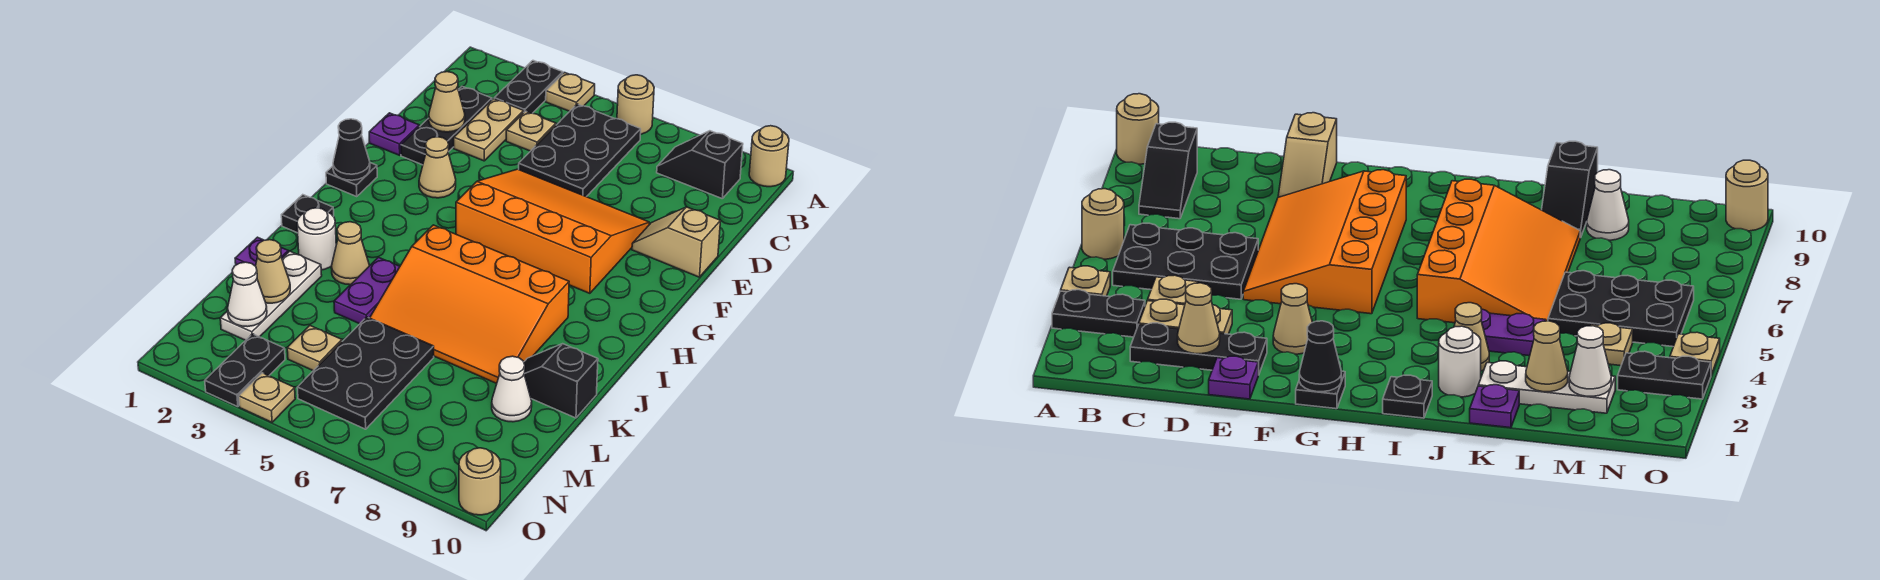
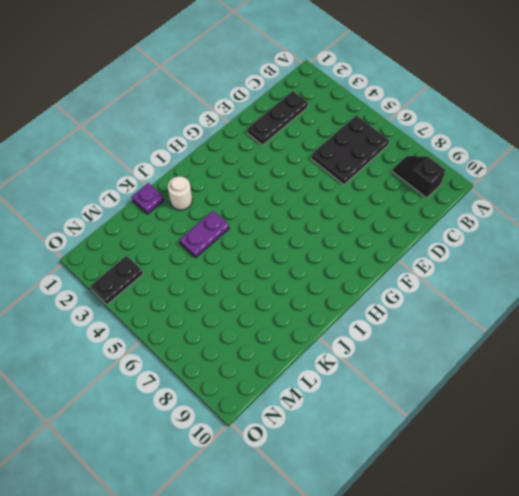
none -> black plate A3:B3 level 1
none -> tan plate A4 level 1
none -> tan round brick A6 level 1
none -> tan round brick A10 level 1

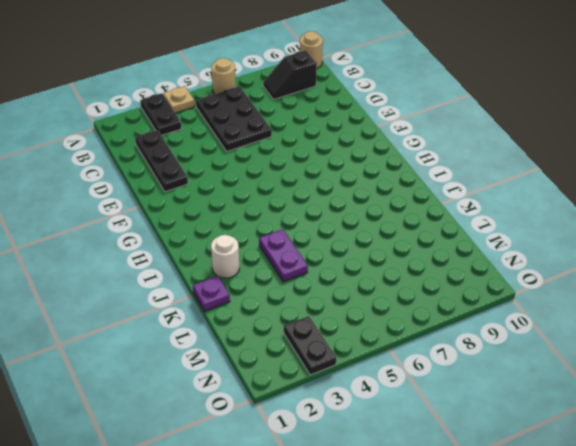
none -> tan plate C3:D3 level 1
none -> tan plate C4 level 1
none -> purple plate E1 level 1
none -> orange slope E5:G8 level 1 top G

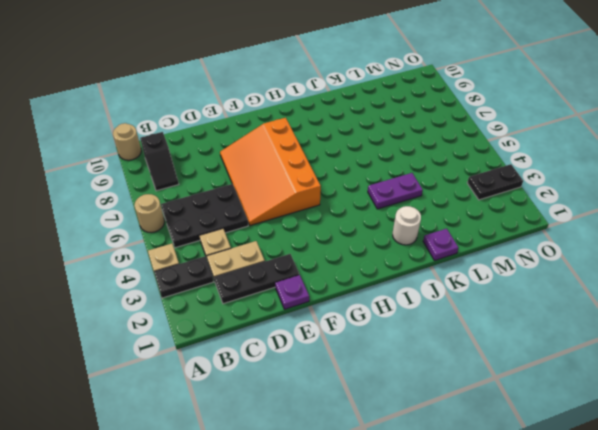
none -> tan slope E9:E10 level 1 top 10
none -> tan cone F3 level 1
none -> black plate G1 level 1
none -> black plate I1 level 1

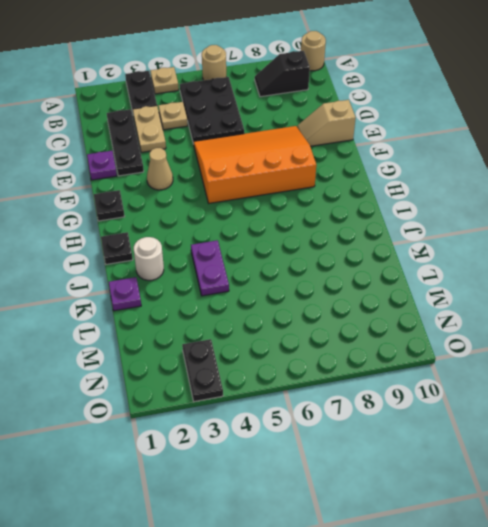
none -> orange slope I5:K8 level 1 top I
none -> tan cone J3 level 1
none -> white plate K2:M2 level 1
none -> black slope K9:K10 level 1 top 10

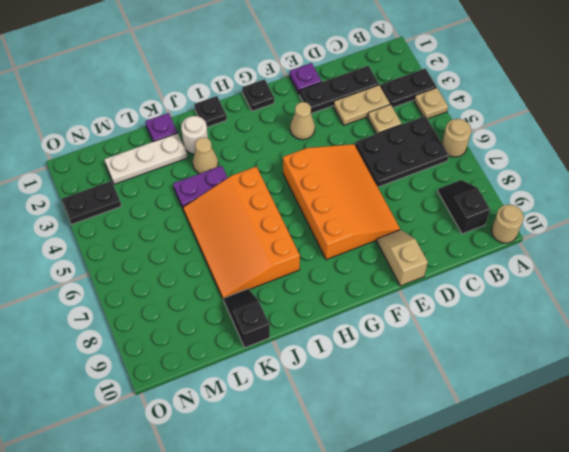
none -> black plate L5:N6 level 1
none -> white cone L9 level 1
none -> tan plate M4 level 1
none -> tan plate O4 level 1

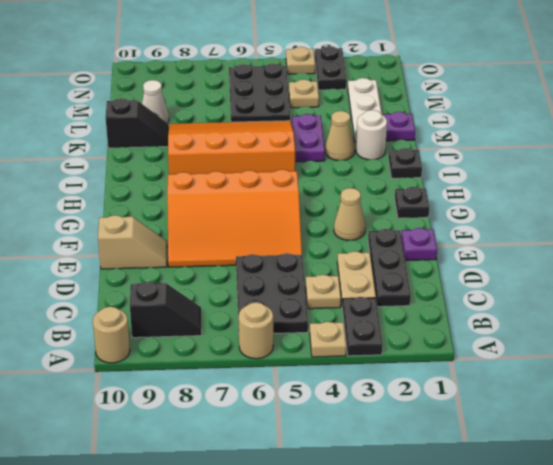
none -> tan round brick O10 level 1
none -> tan cone D2 level 2
none -> black cone G1 level 2
none -> tan cone L2 level 2

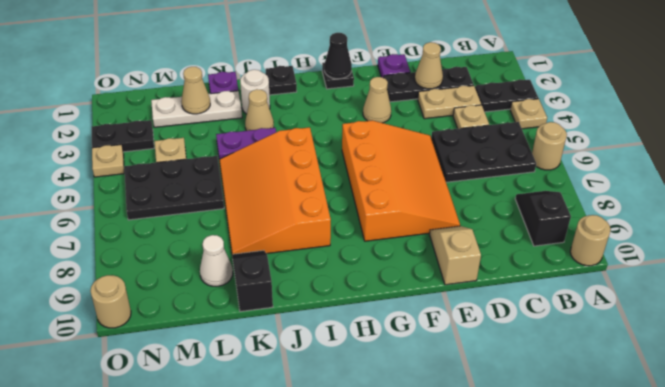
none -> white cone M2 level 2

